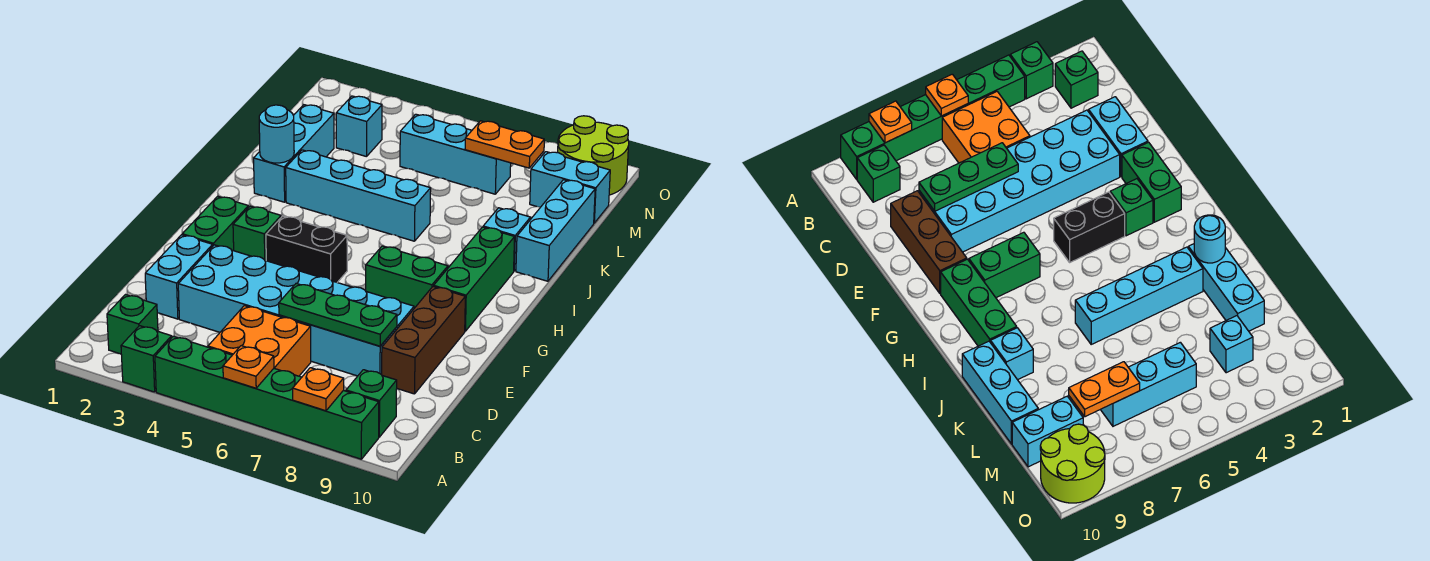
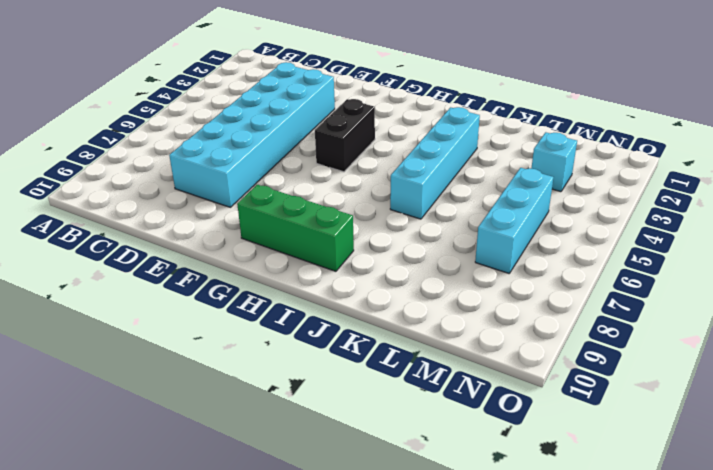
none -> green brick A3 level 1
none -> green brick A4:A9 level 1
none -> green brick B2 level 1

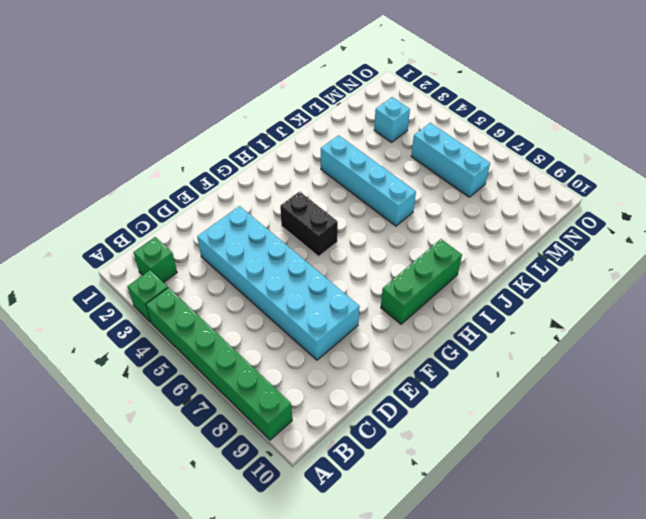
none -> orange brick B5:C6 level 1
none -> green brick B9 level 1
none -> cyan brick D2:E2 level 1

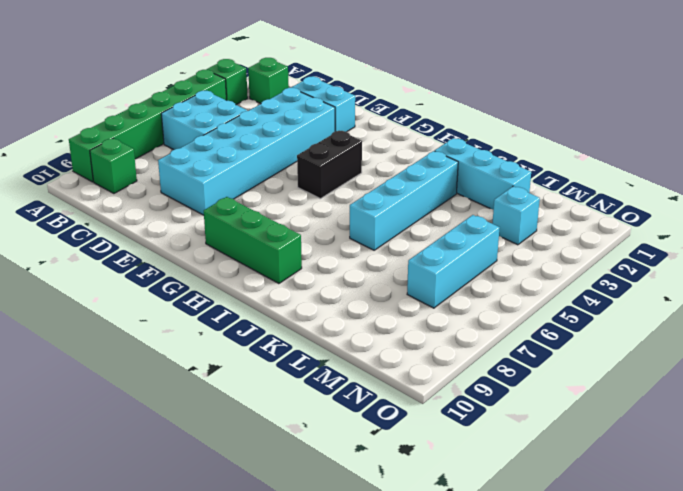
cyan brick B5:C6 level 1 -> orange brick B5:C6 level 1
none -> brown brick D9:F9 level 1
none -> green brick F2:G2 level 1
none -> green brick G3 level 1

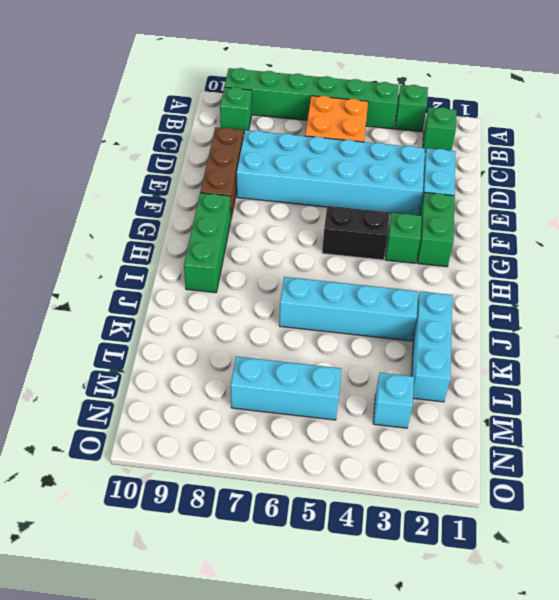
none -> green brick G7:G8 level 1
none -> cyan brick J9 level 1
none -> cyan brick J10:L10 level 1

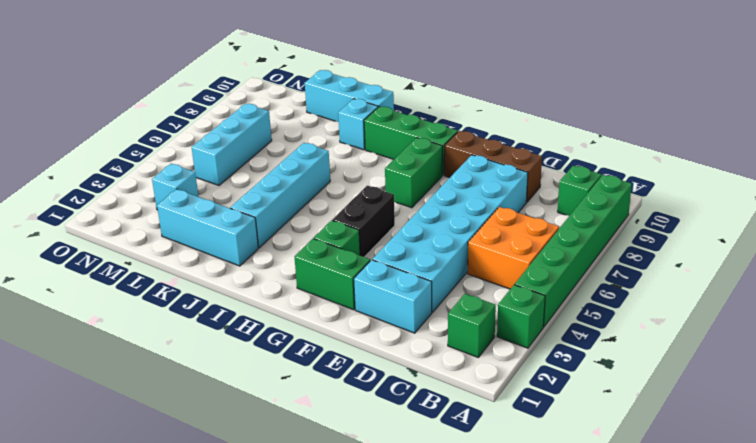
none -> cyan brick M9:M10 level 1
none -> lime round brick N9:O10 level 1
none -> orange plate A6 level 2

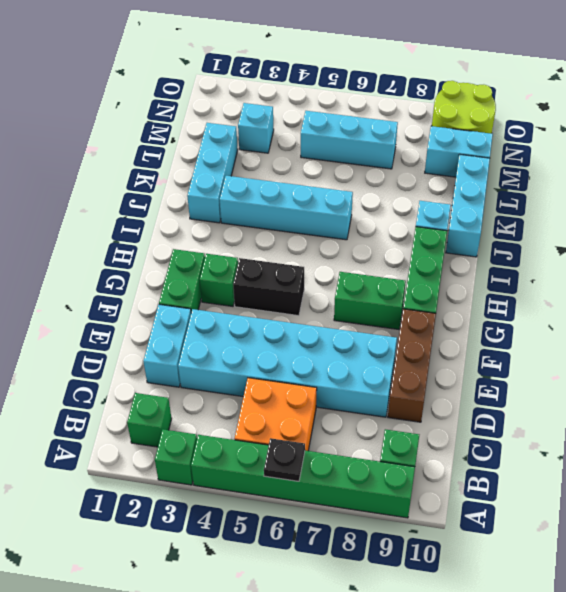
black plate A6 level 2 -> orange plate A6 level 2
none -> orange plate A8 level 2
none -> green plate D6:D8 level 2
none -> cyan round brick J2 level 2

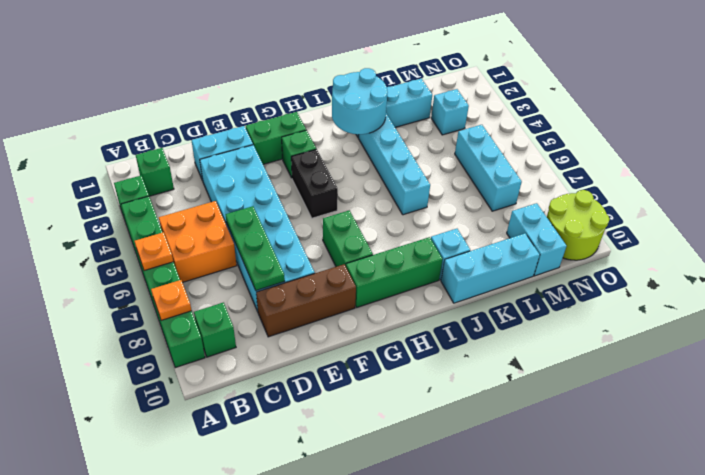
cyan round brick I2:J3 level 2 -> cyan round brick J2 level 2
none -> orange plate M7:M8 level 2

